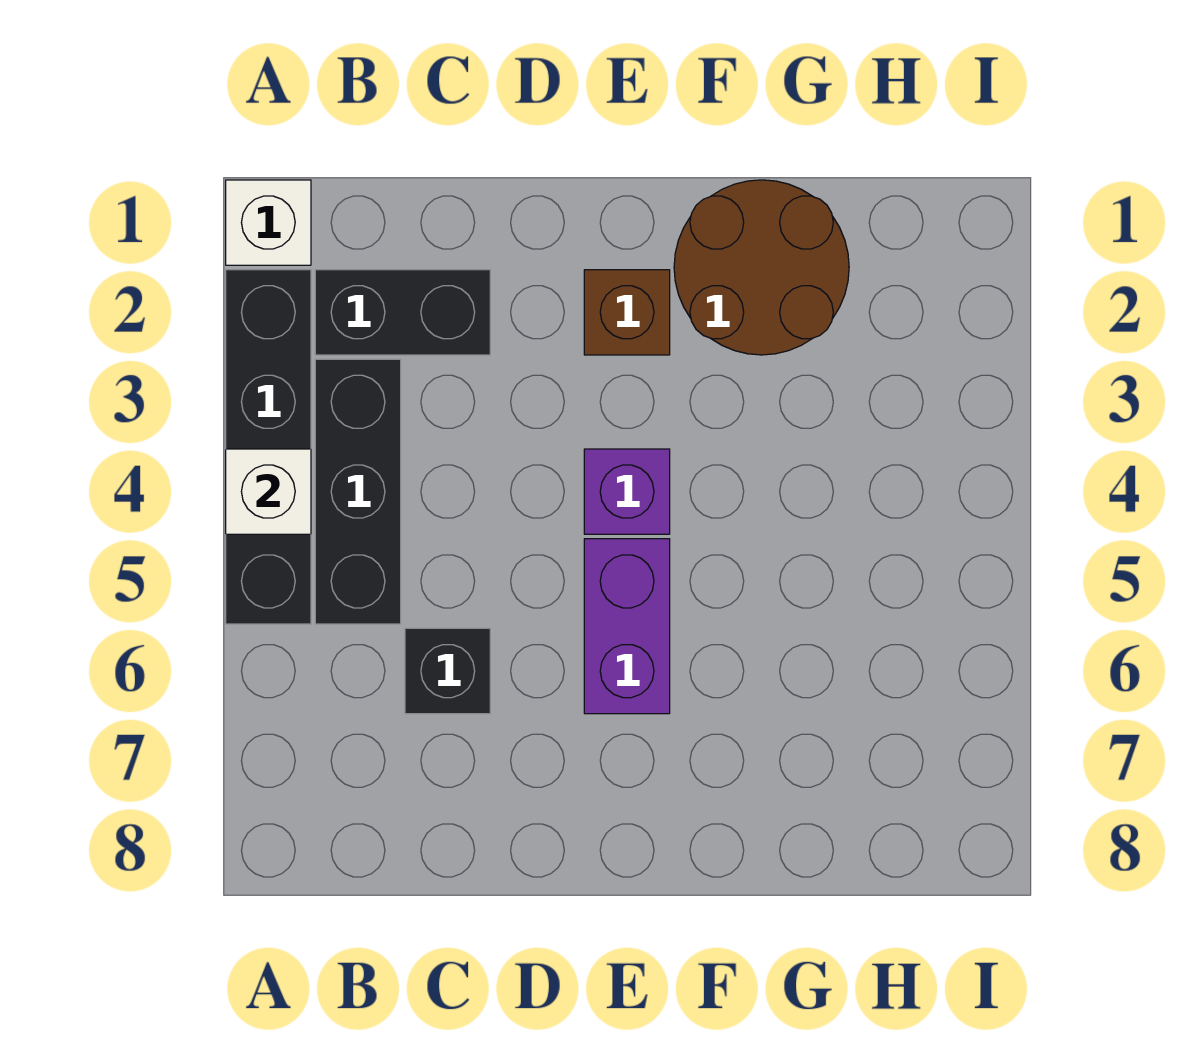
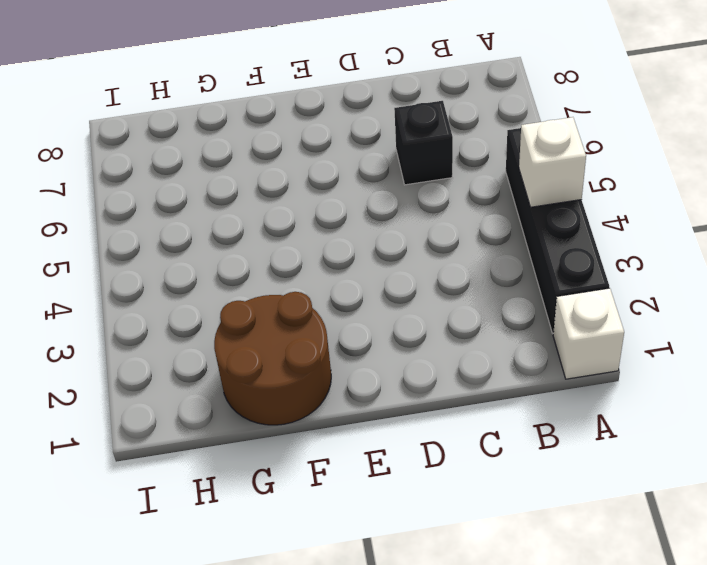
none -> black brick B2:C2 level 1
none -> black brick B3:B5 level 1

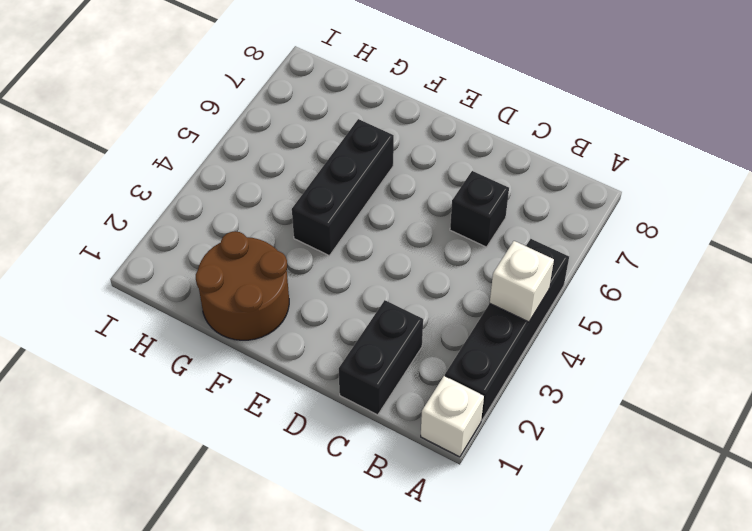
black brick C1:C2 level 1 -> black brick B2:C2 level 1
black brick F4:F6 level 1 -> black brick B3:B5 level 1
none -> brown brick E2 level 1
none -> purple brick E4 level 1

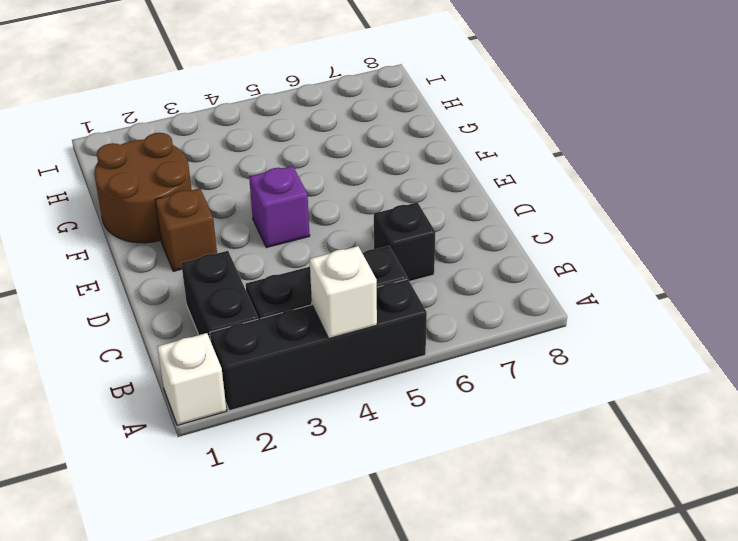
none -> purple brick E5:E6 level 1

